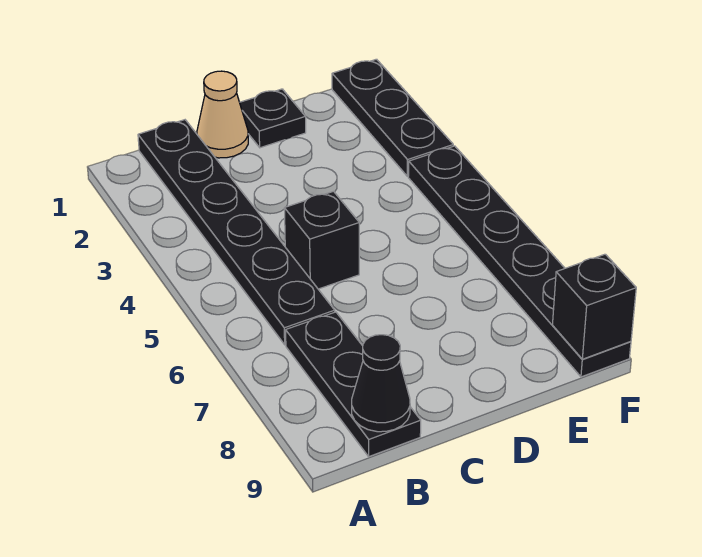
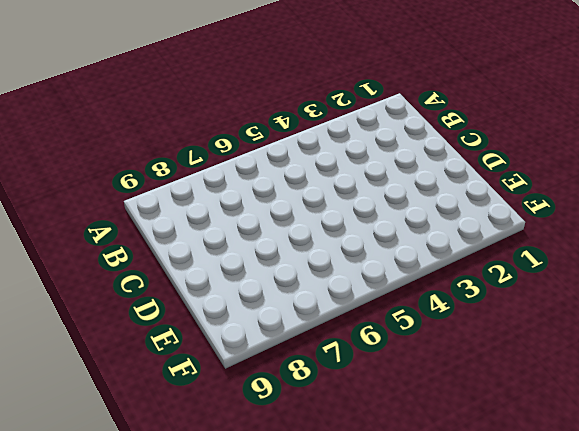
none -> black plate B1:B6 level 1
none -> black plate B7:B9 level 1

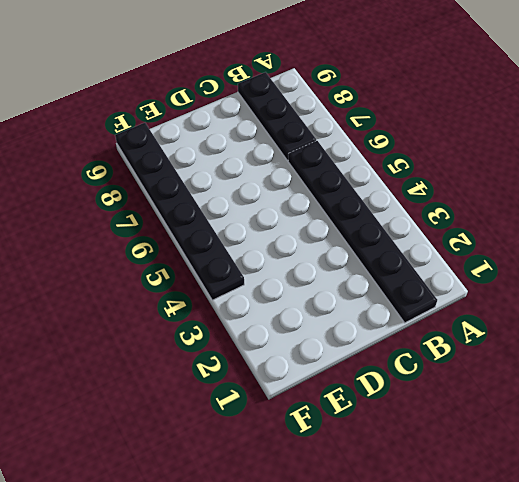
none -> tan cone C1 level 1
none -> black brick C5 level 1

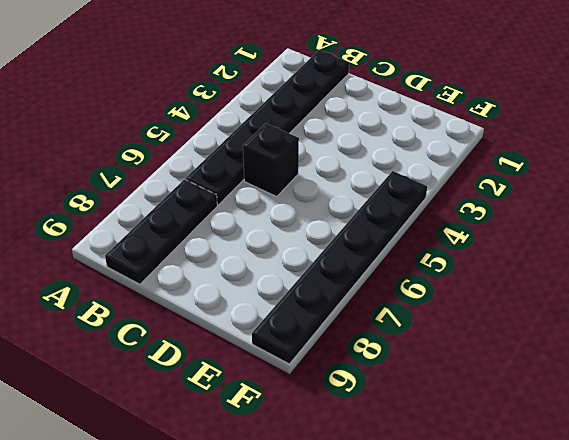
none -> tan cone C1 level 1
none -> black plate D1 level 1

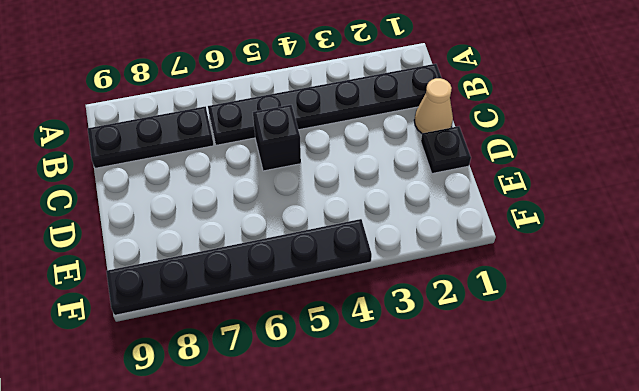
none -> black plate F1:F3 level 1
none -> black cone B9 level 2

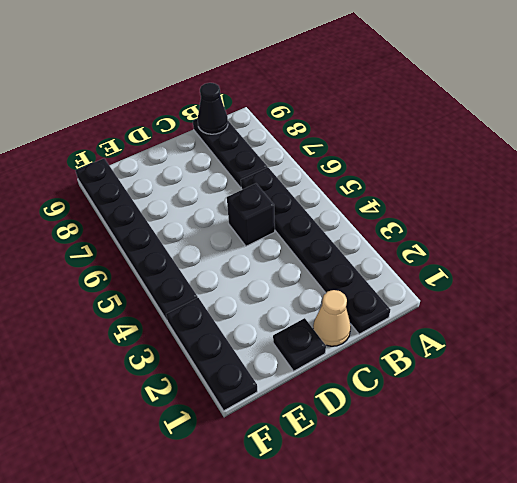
none -> black brick F9 level 2

